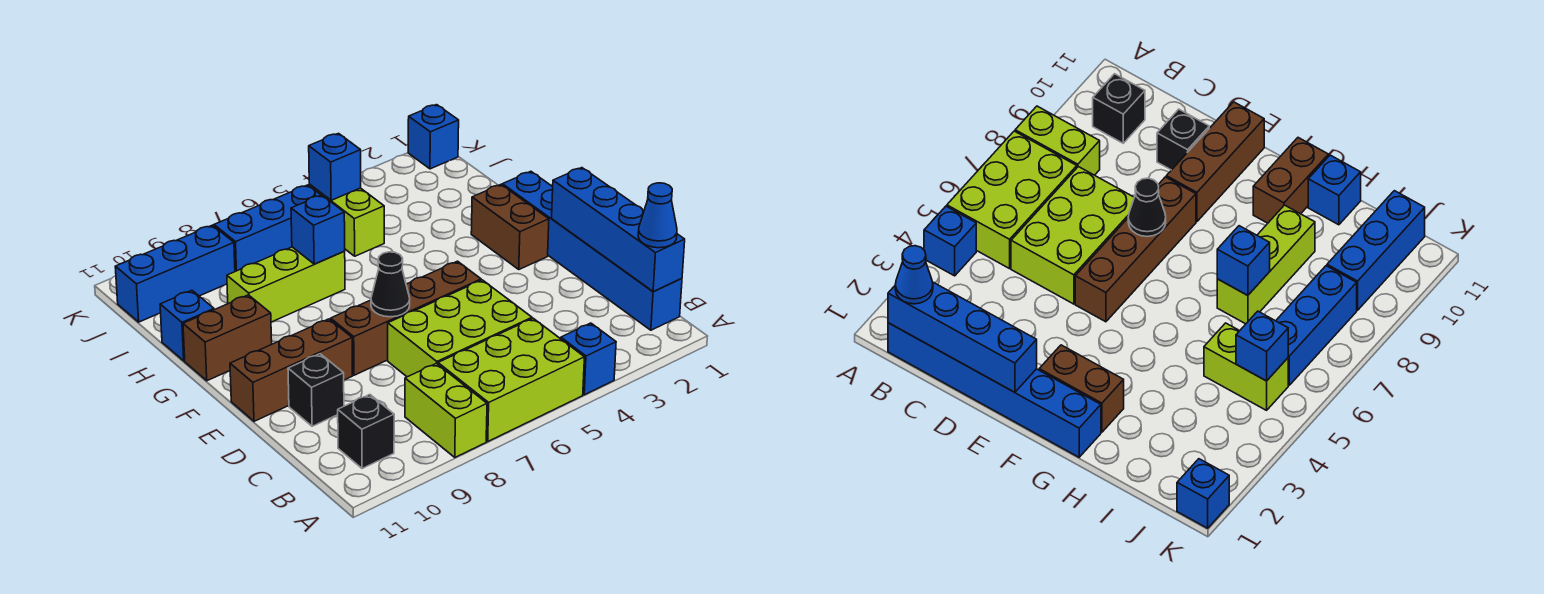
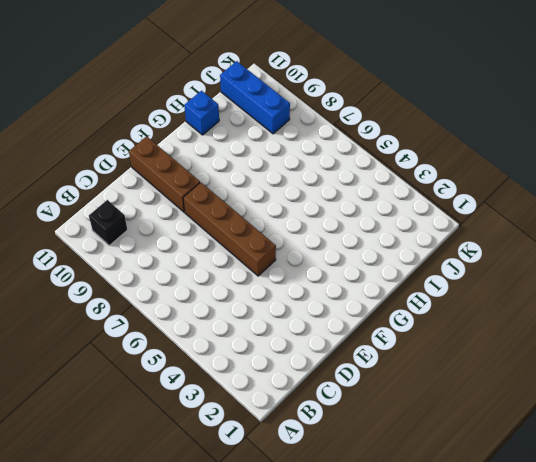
none -> blue brick A4 level 1
none -> lime brick A5:B7 level 1
none -> lime brick A8:B8 level 1

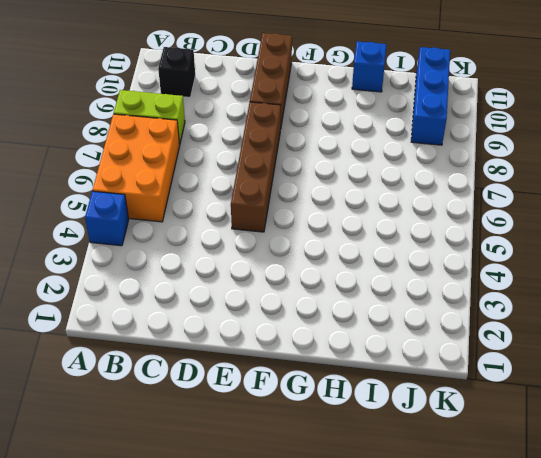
orange brick A5:B7 level 1 -> lime brick A5:B7 level 1
none -> blue brick B1:G1 level 1
none -> lime brick C5:D7 level 1
none -> black brick D10 level 1

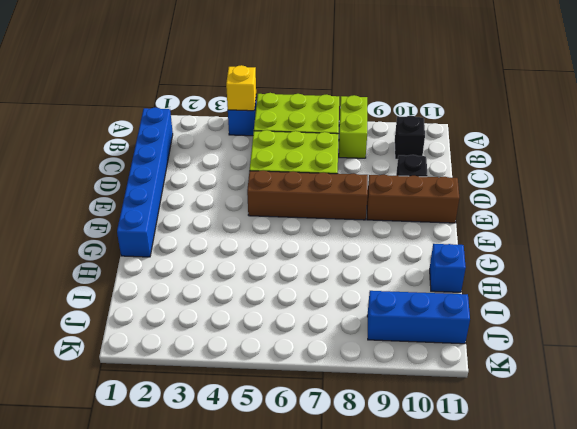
yellow brick A4 level 2 -> none
none -> brown brick F2:G2 level 1
none -> brown brick G10:G11 level 1
none -> lime brick H7:H9 level 1

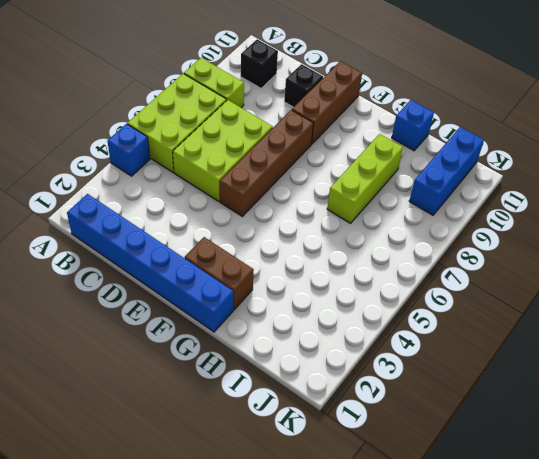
none -> brown brick G10:G11 level 1
none -> lime brick I5:J5 level 1
none -> blue brick J6:J8 level 1

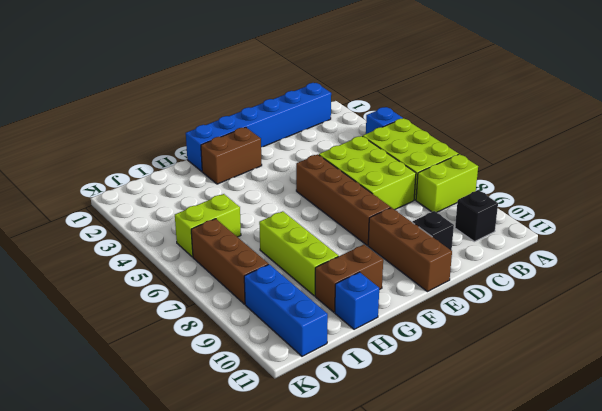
brown brick G10:H10 level 1 -> brown brick G10:G11 level 1
brown brick J6:J8 level 1 -> blue brick J6:J8 level 1
none -> blue brick K1 level 1
none -> blue brick B1:E1 level 2
none -> black cone E7 level 2

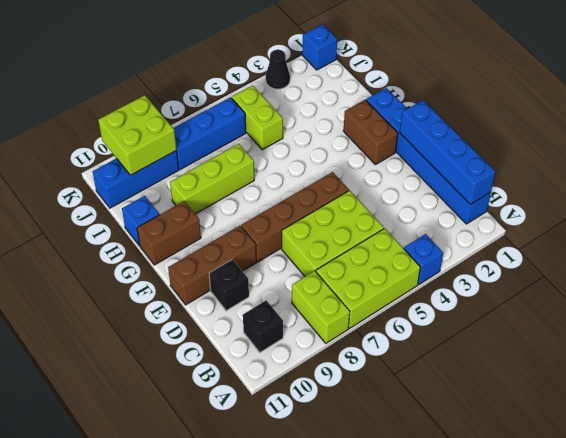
lime brick J9:K10 level 2 -> none
black cone K3 level 1 -> black cone E7 level 2
none -> blue brick H7 level 2
none -> blue brick J5 level 2
none -> blue cone B1 level 3

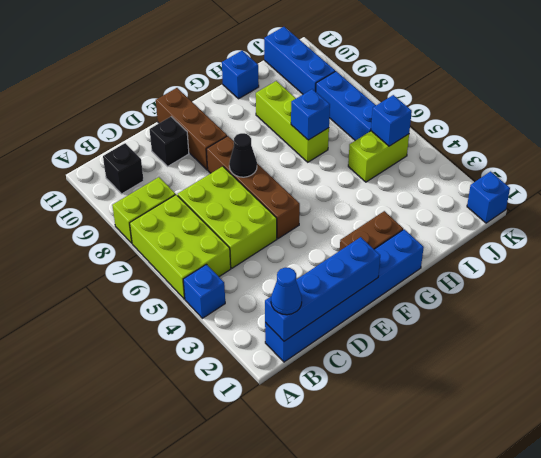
none -> brown brick G10:G11 level 1

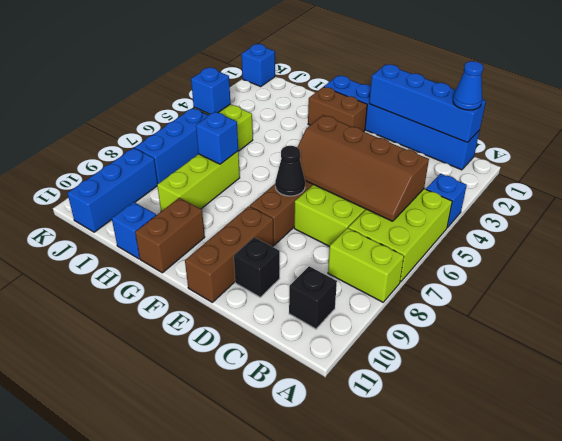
brown slope B5:E6 level 2 top 5 -> none

